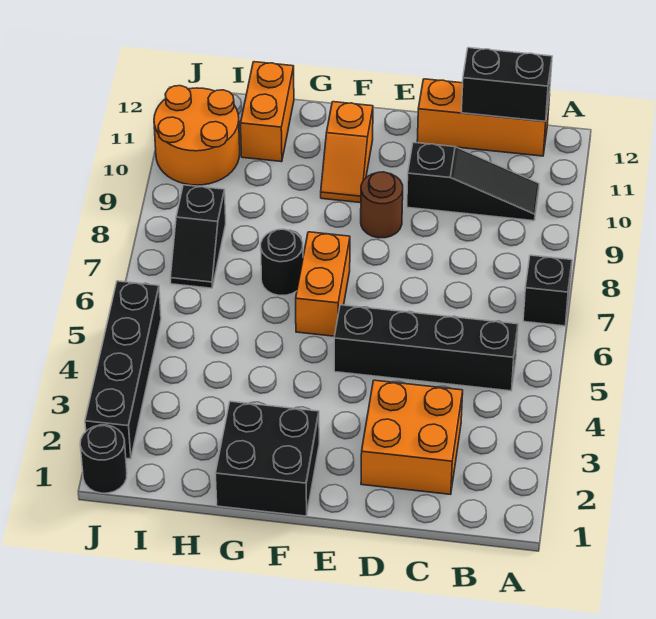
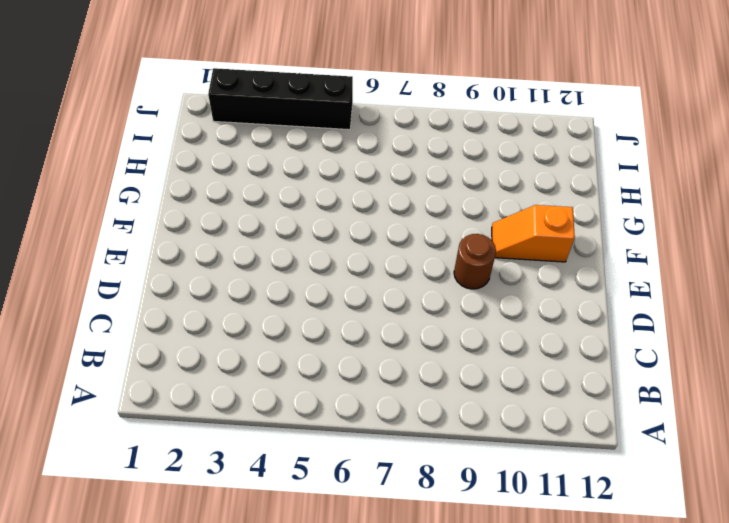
none -> black brick A7 level 1
none -> black brick B5:E5 level 1
none -> black slope B10:D10 level 1 top D

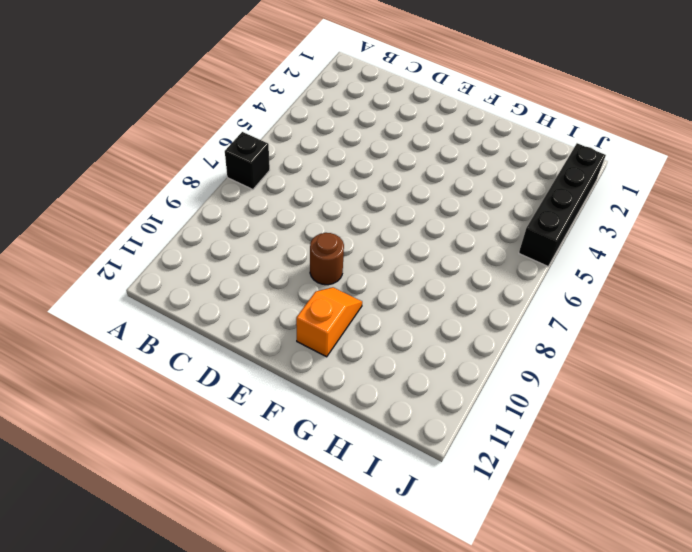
none -> black brick B5:E5 level 1
none -> black slope B10:D10 level 1 top D
none -> orange brick B12:D12 level 1

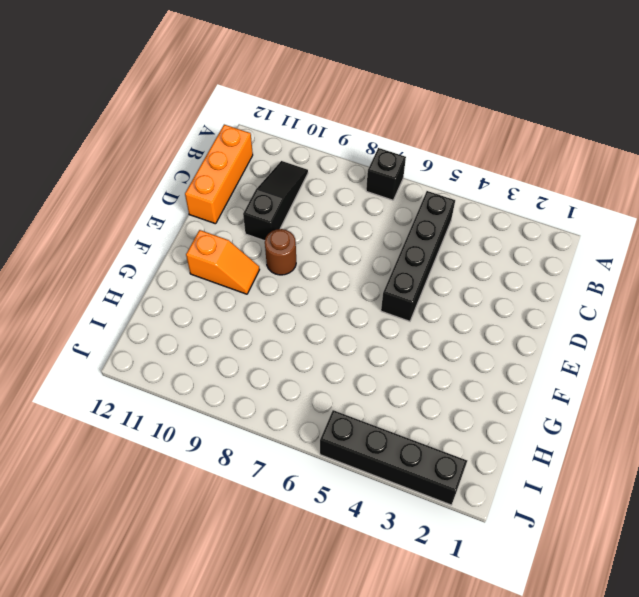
none -> orange brick C2:D3 level 1
none -> black brick F1:G2 level 1
none -> orange brick F6:F7 level 1

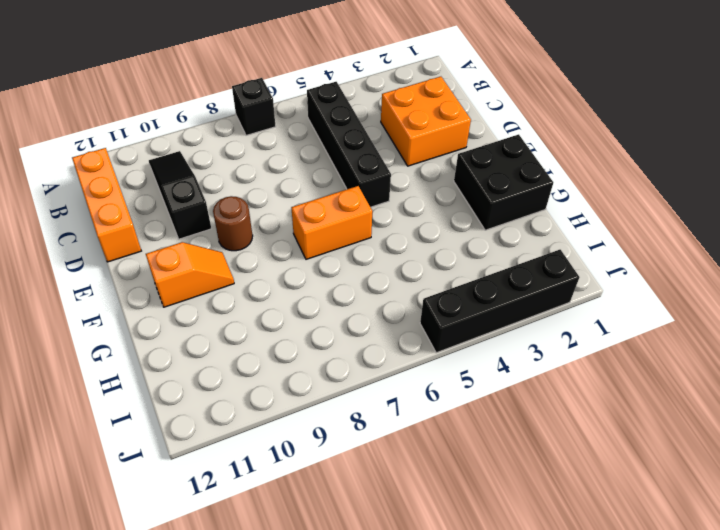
none -> black round brick G7 level 1
none -> orange brick H11:H12 level 1
none -> black slope I7:I8 level 1 top 8

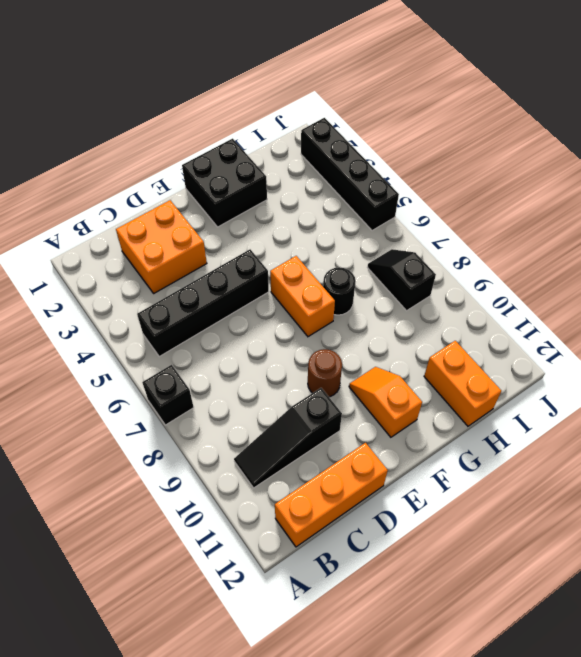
none -> orange round brick I10:J11 level 1
none -> black round brick J1 level 1
none -> black brick B12:C12 level 2

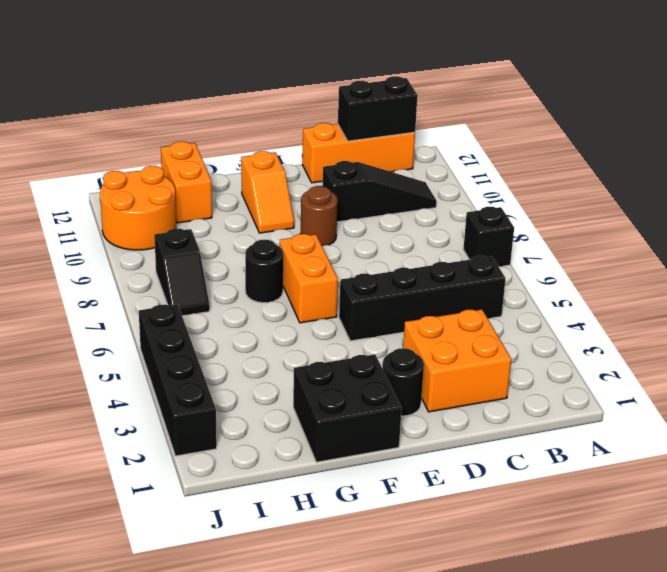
black round brick E2 level 1 -> black round brick J1 level 1

